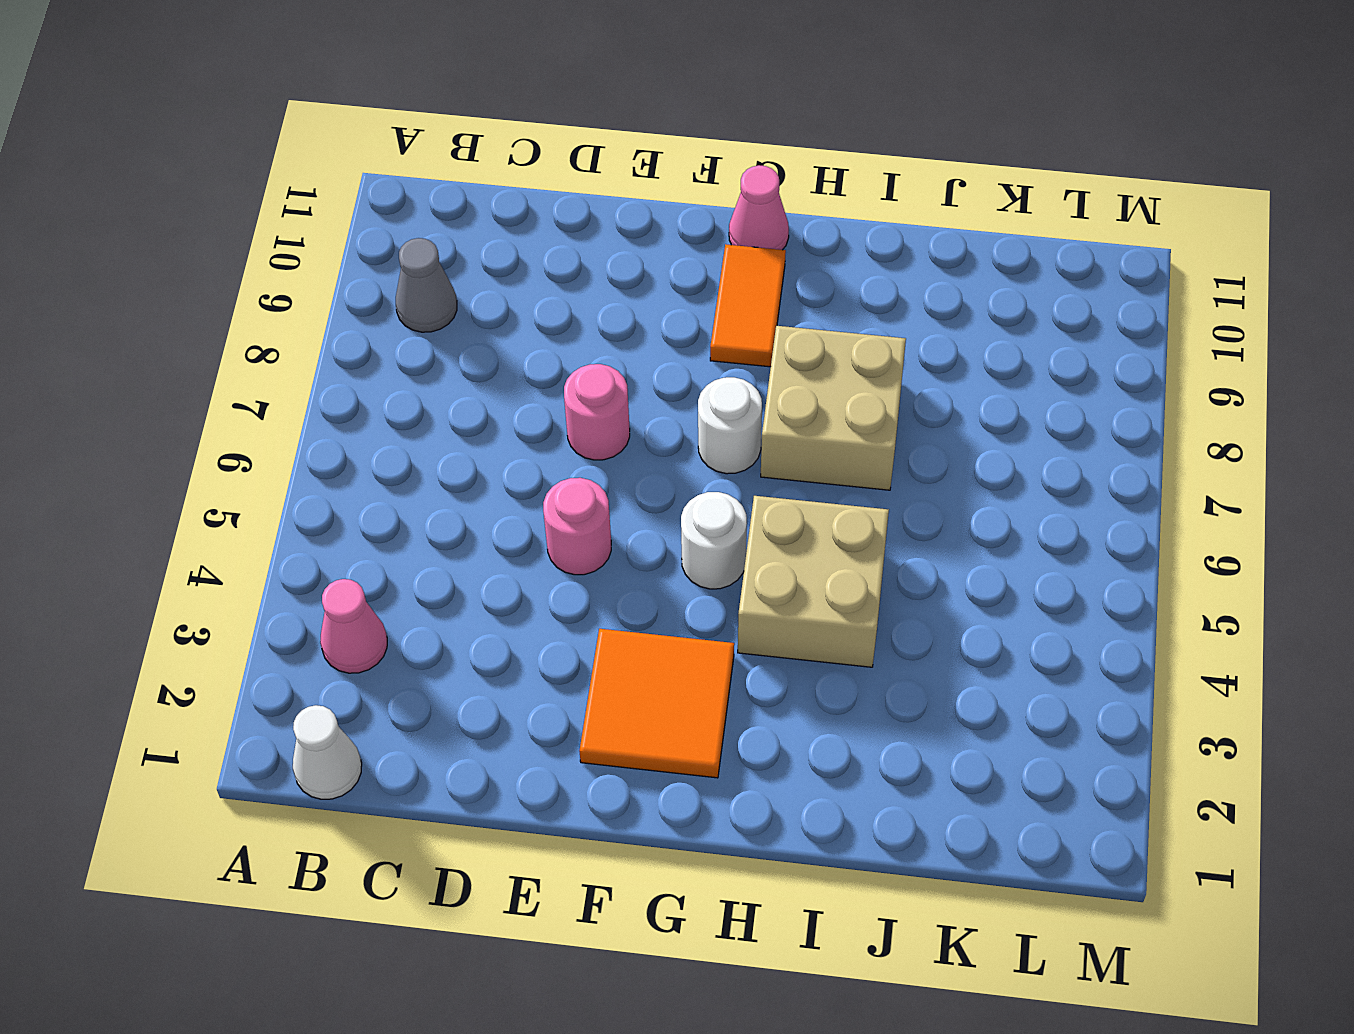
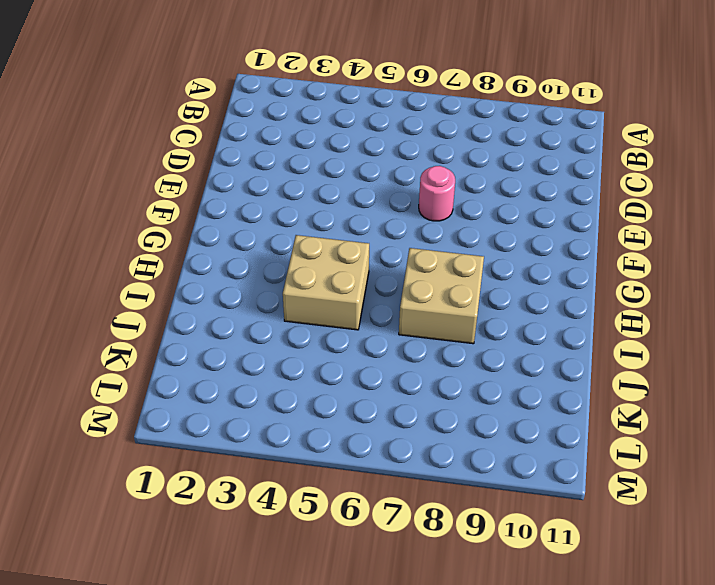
none -> white cone B1 level 1
none -> pink cone B3 level 1
none -> grey cone B9 level 1

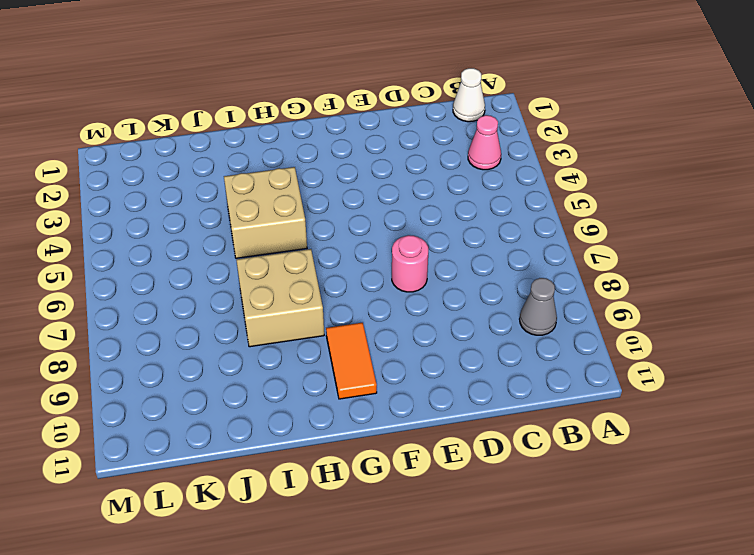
none -> pink round brick E5 level 1
none -> orange tile F2:G3 level 1
none -> white round brick G5 level 1

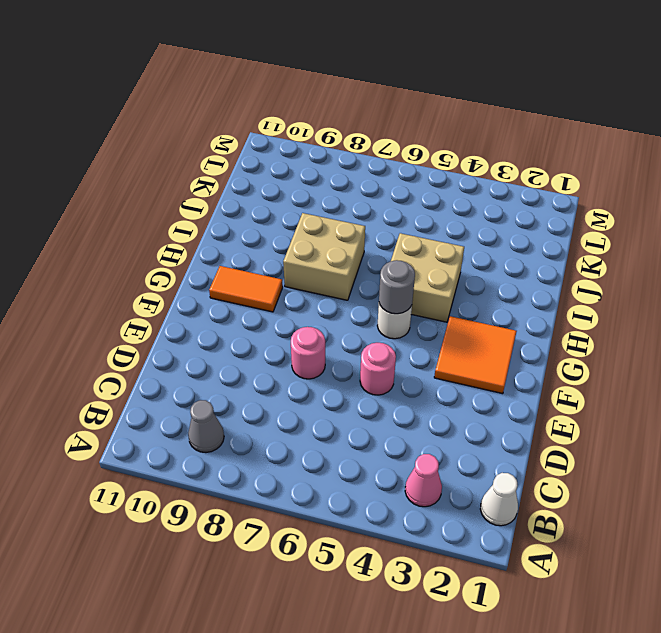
grey round brick G5 level 2 -> none
none -> white round brick G7 level 1
none -> pink cone G11 level 1

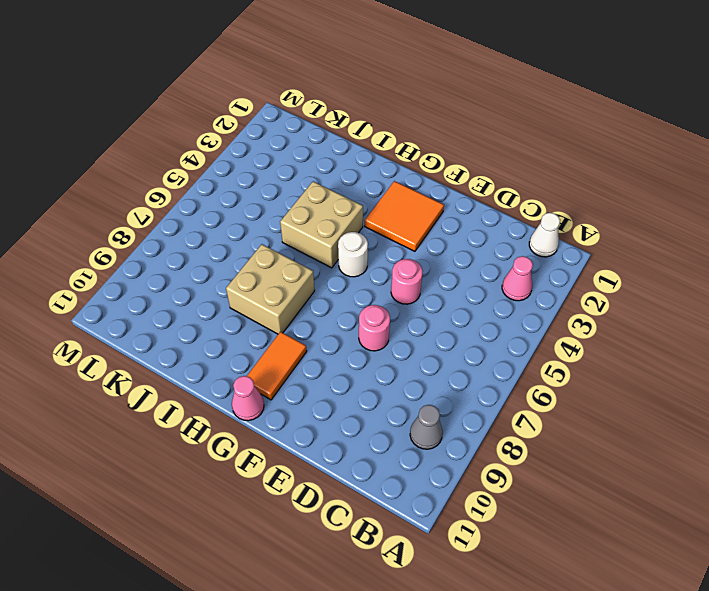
none -> white round brick G7 level 1

